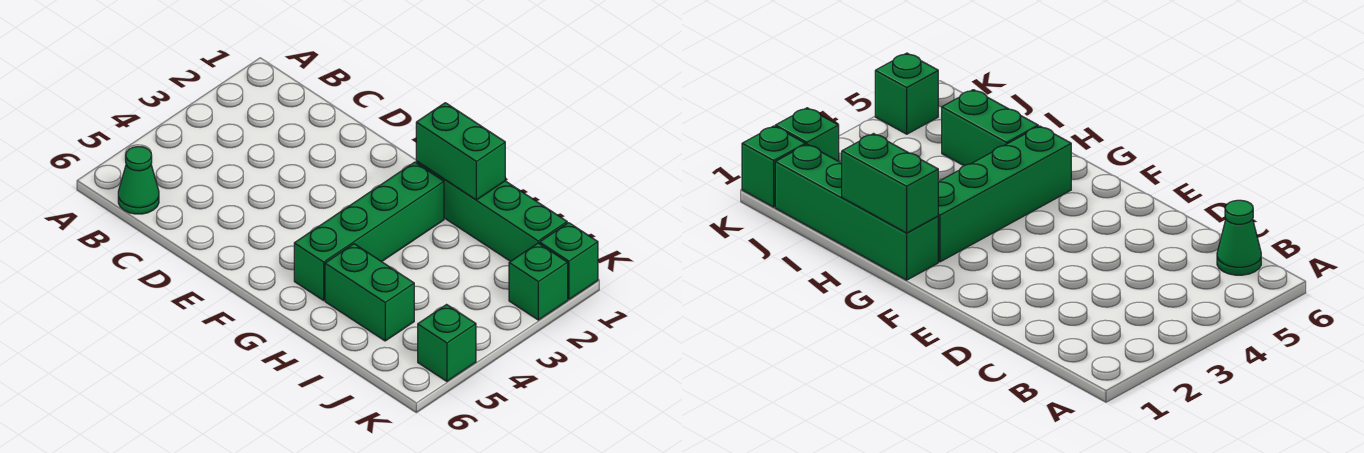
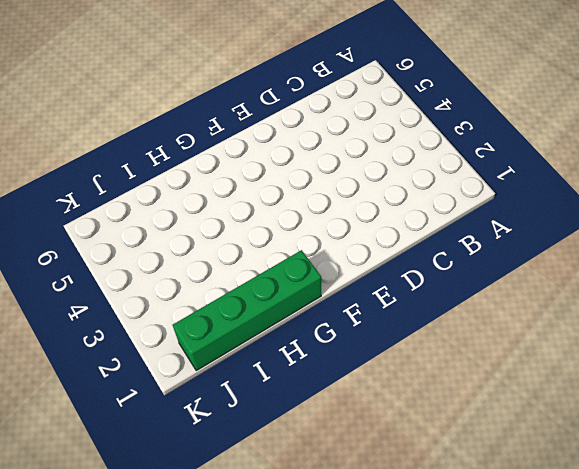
none -> green cone B6 level 1
none -> green brick G2:G5 level 1

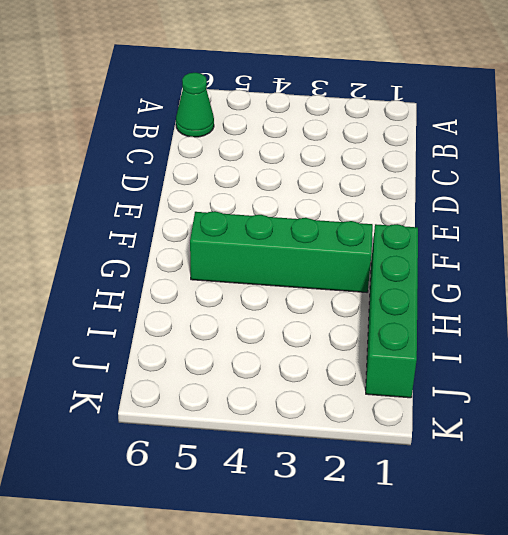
none -> green brick H5:I5 level 1
none -> green brick K1 level 1

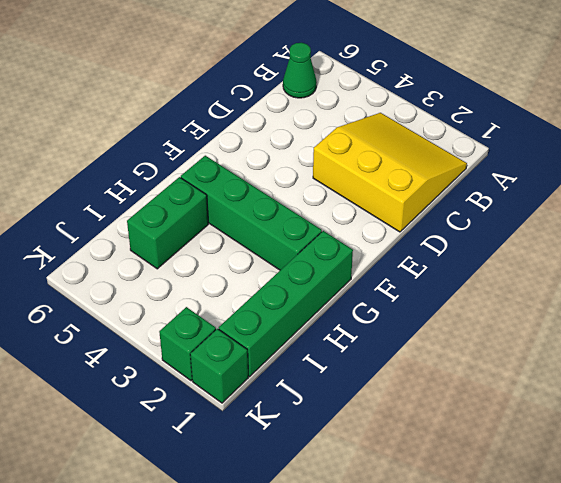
yellow slope B1:D3 level 1 top D -> none
none -> green brick K5 level 1
none -> green brick G1:H1 level 2

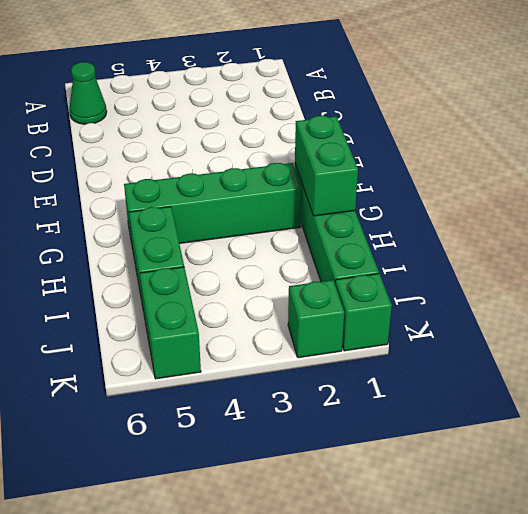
green brick J5:K5 level 1 -> green brick K5 level 1

